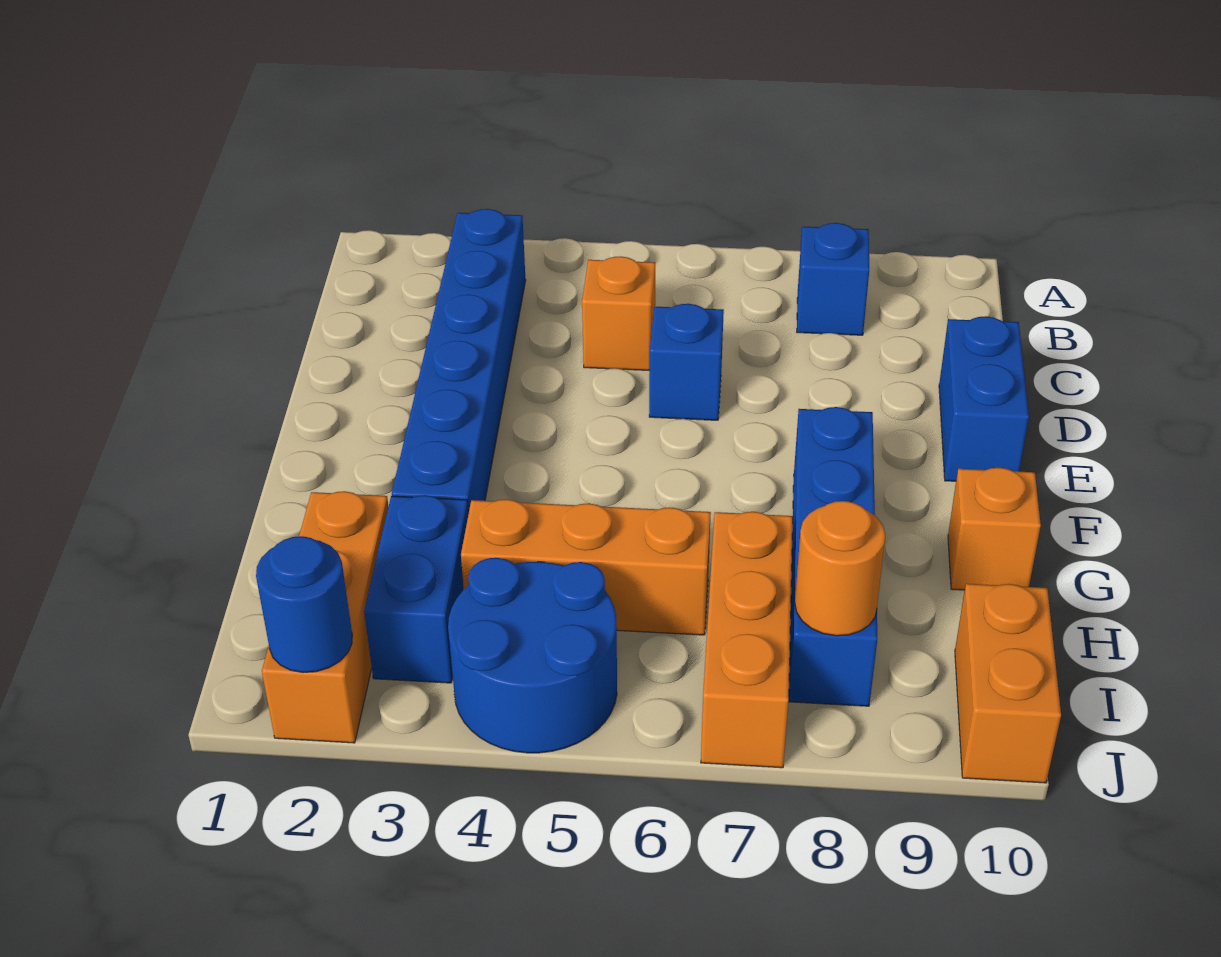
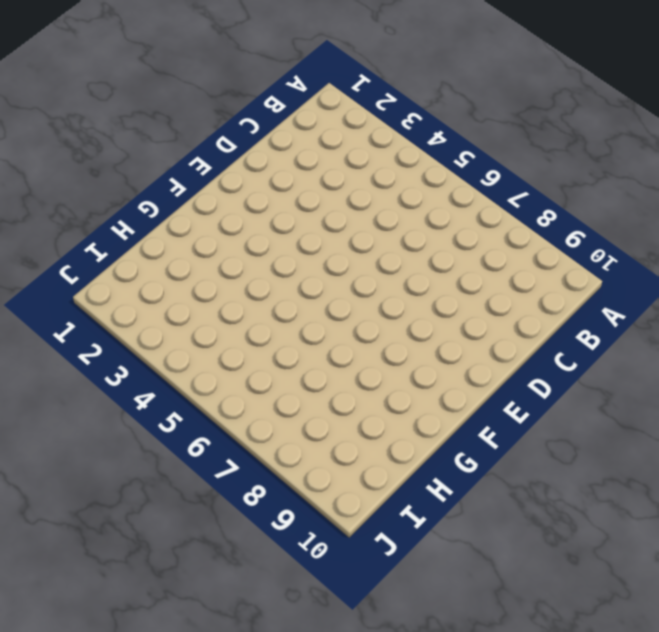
none -> blue brick B3:G3 level 1
none -> blue brick B8 level 1
none -> orange brick C5 level 1

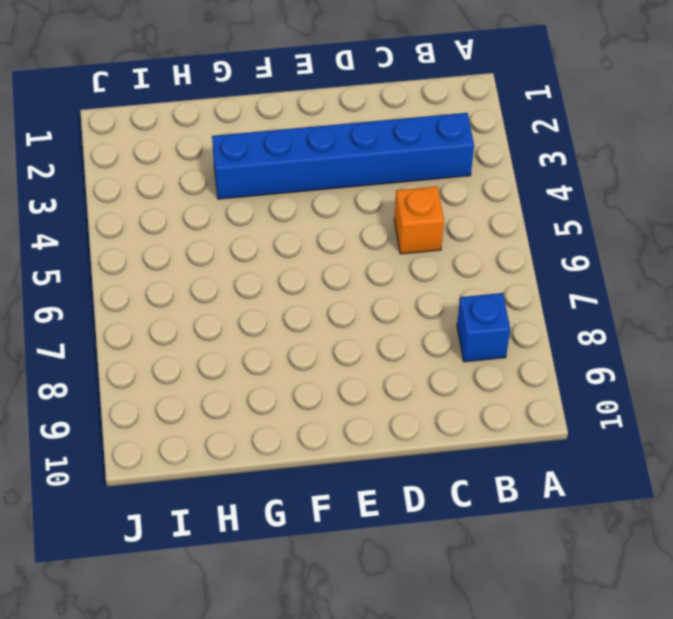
none -> blue brick D6 level 1
none -> blue brick D10:E10 level 1
none -> blue brick F8:I8 level 1

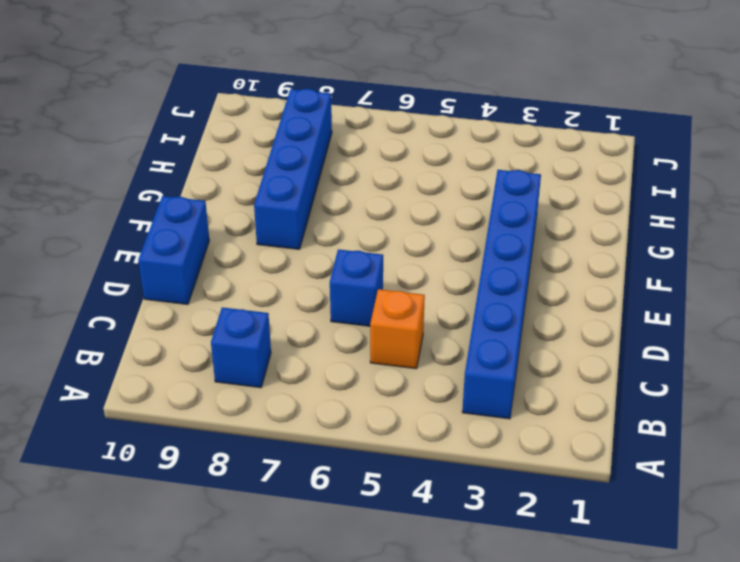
none -> orange brick G10 level 1
none -> orange brick H2:J2 level 1
none -> blue brick H3:I3 level 1

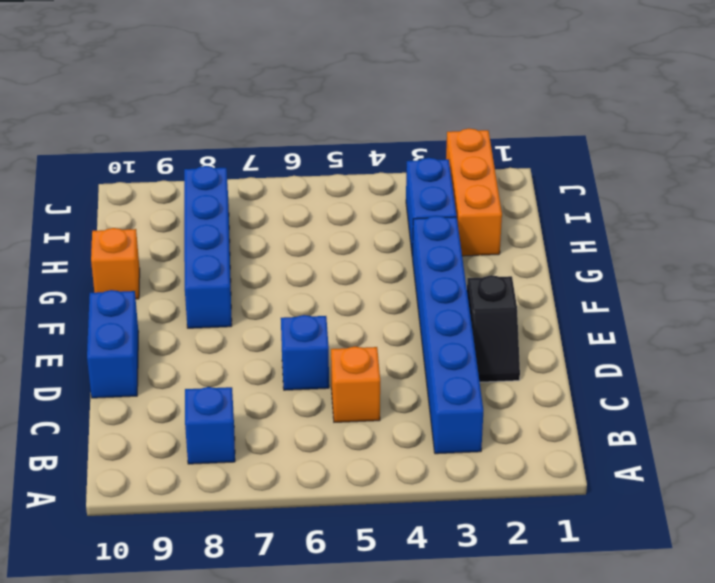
black slope D2:E2 level 1 top E -> none
none -> orange brick H4:H6 level 1
none -> orange brick H7:J7 level 1
none -> blue round brick I4:J5 level 1

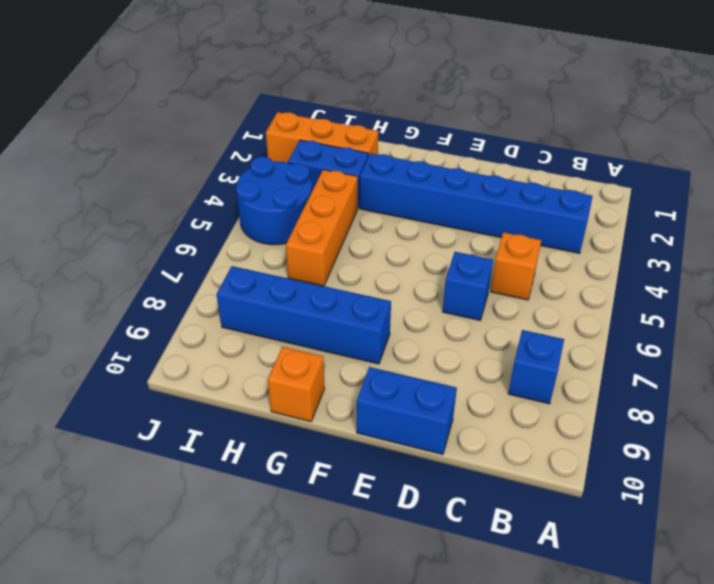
none -> orange brick H7:J7 level 1
none -> orange brick I10:J10 level 1
none -> orange round brick I8 level 2

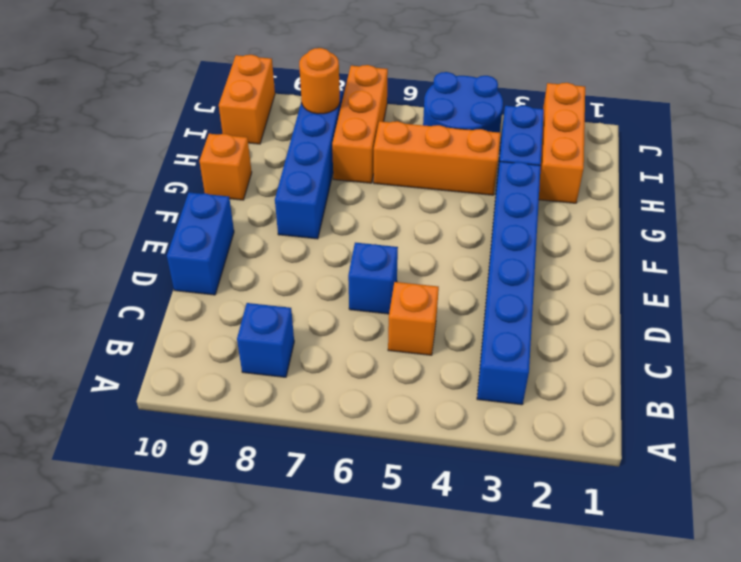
none -> blue round brick J2 level 2

